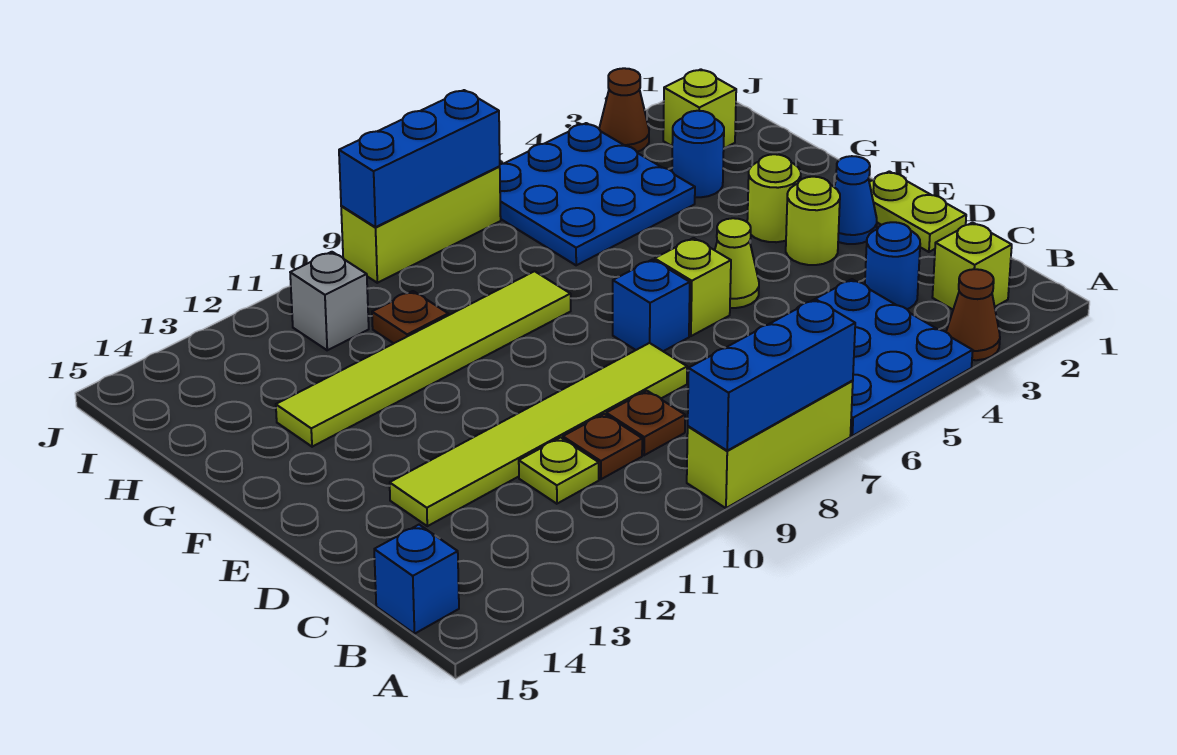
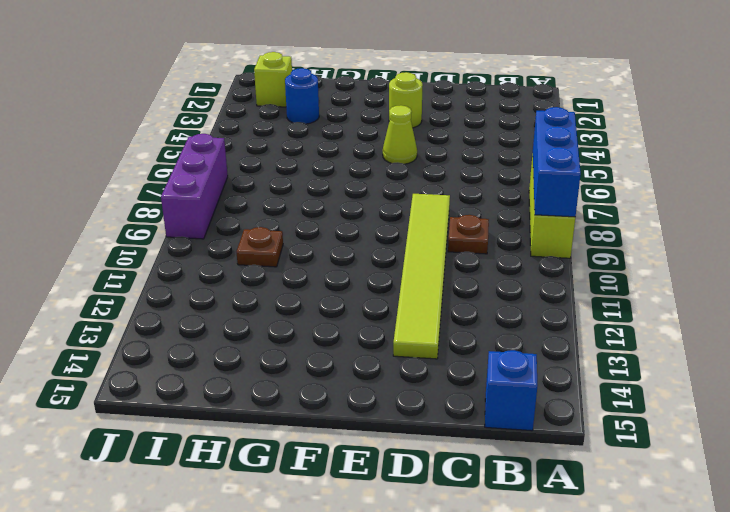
purple brick J7:J9 level 1 -> lime brick J7:J9 level 1
none -> brown cone A3 level 1
none -> blue plate A4:C6 level 1
none -> lime brick B2 level 1

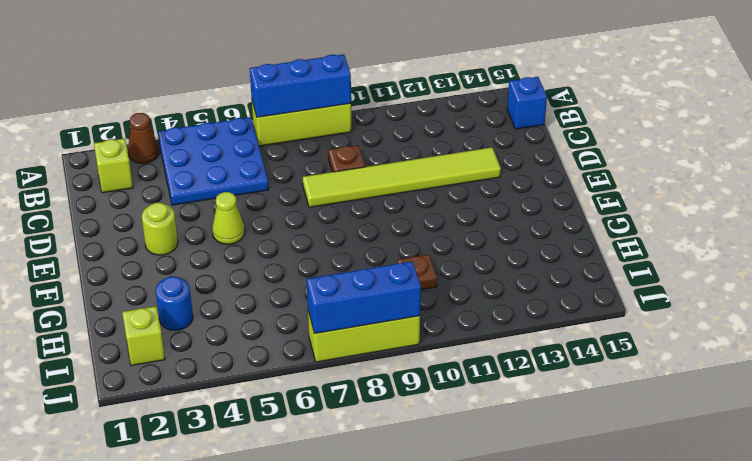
none -> blue round brick C3 level 1
none -> brown plate C10 level 1
none -> lime plate C11 level 1

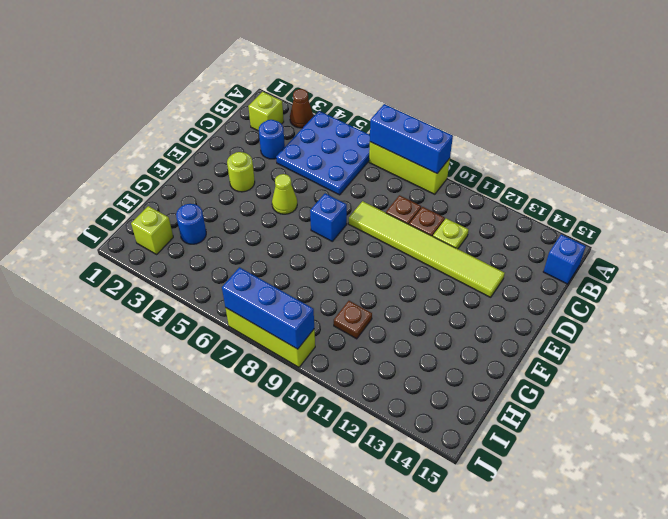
none -> lime plate D1:E1 level 1
none -> blue cone E2 level 1
none -> lime brick E6 level 1

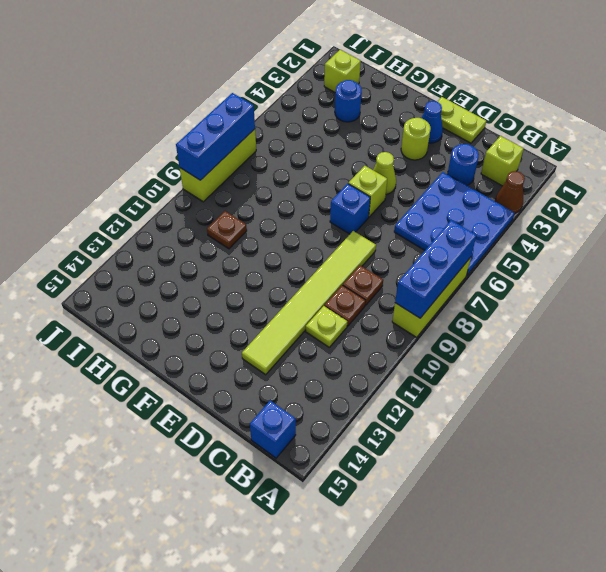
none -> lime round brick F3 level 1
none -> lime tile G8:G13 level 1
none -> blue plate H4:J6 level 1

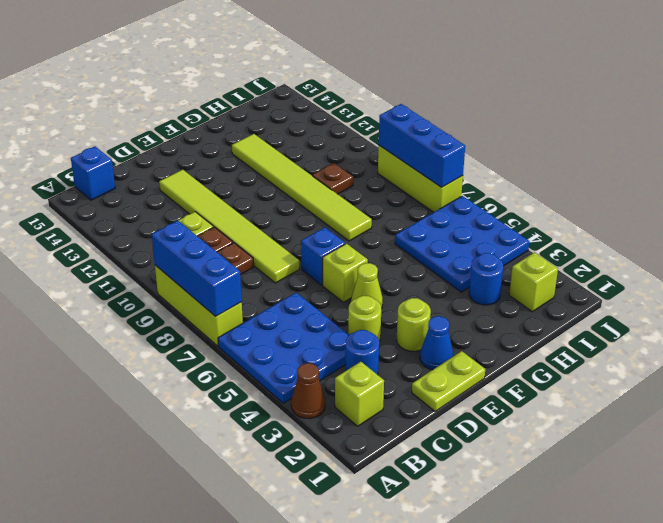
lime round brick D4 level 1 -> lime round brick F3 level 1
none -> grey brick I11 level 1
none -> brown cone J3 level 1

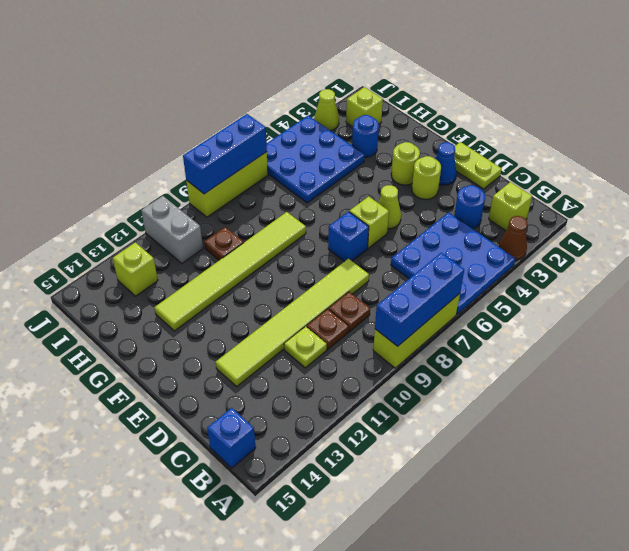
grey brick I11:J11 level 1 -> grey brick I11 level 1
lime brick I13 level 1 -> none
lime cone J3 level 1 -> brown cone J3 level 1

